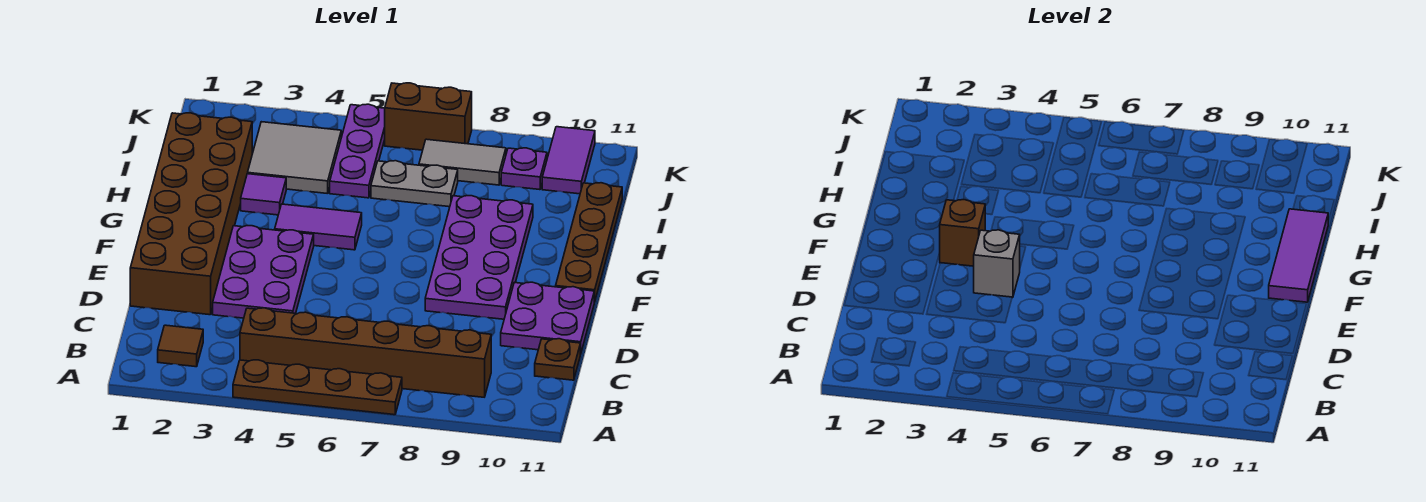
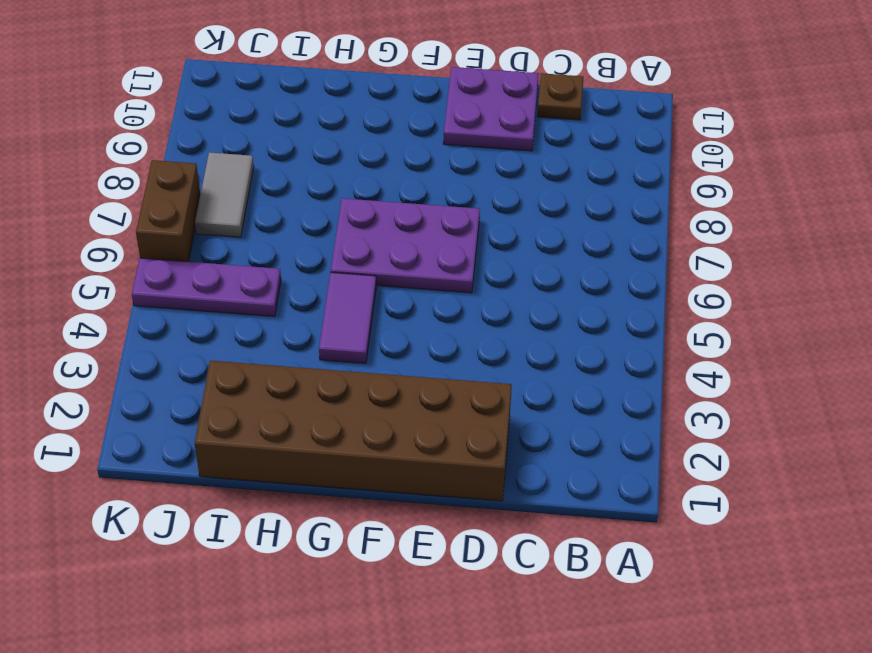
purple plate E6:G7 level 1 -> purple plate D3:F4 level 1
none -> brown plate A4:A7 level 1
none -> brown tile B2 level 1
none -> brown brick B4:B9 level 1

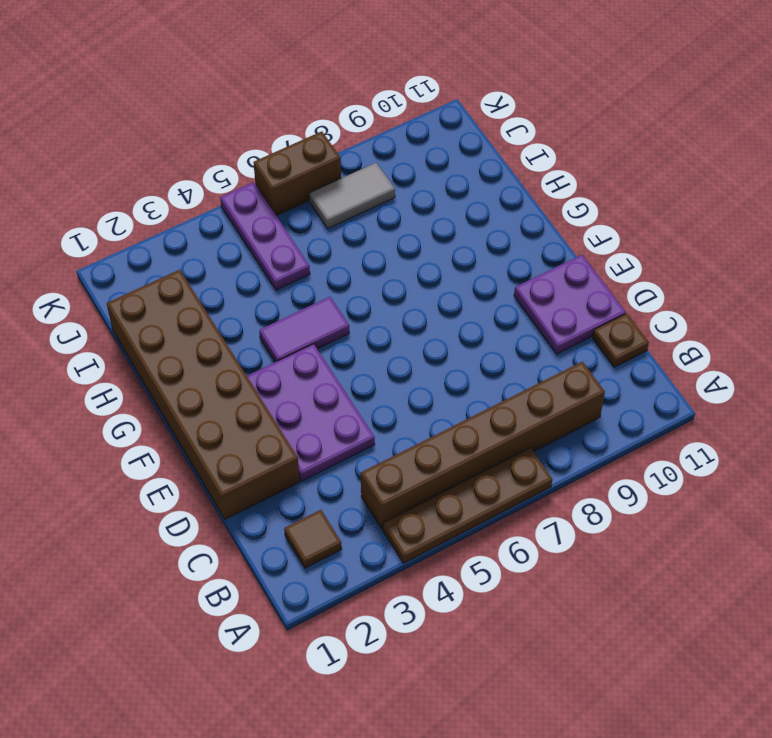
none -> purple plate E8:H9 level 1
none -> brown plate F11:I11 level 1
none -> purple tile H3 level 1

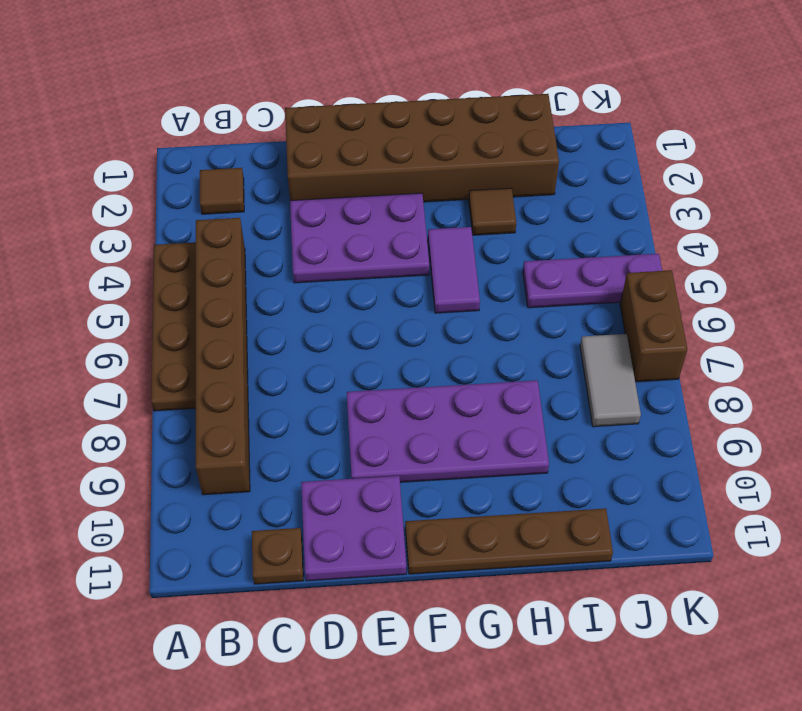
brown tile H3 level 1 -> purple tile H3 level 1
none -> grey tile I3:J4 level 1
none -> grey plate I6:I7 level 1
none -> purple plate J9 level 1

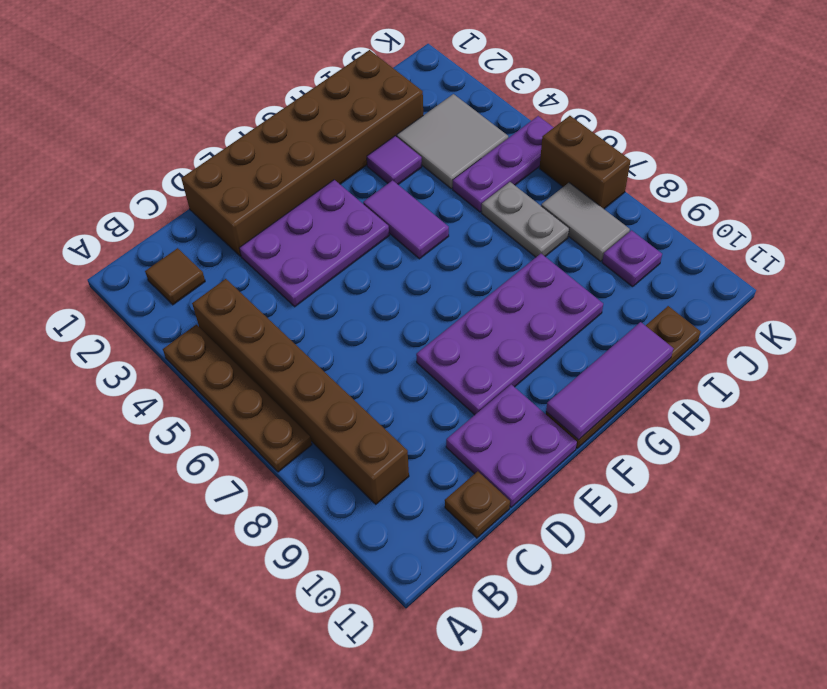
none -> purple tile J10:K10 level 1
none -> grey brick E4 level 2
none -> brown brick F3 level 2

